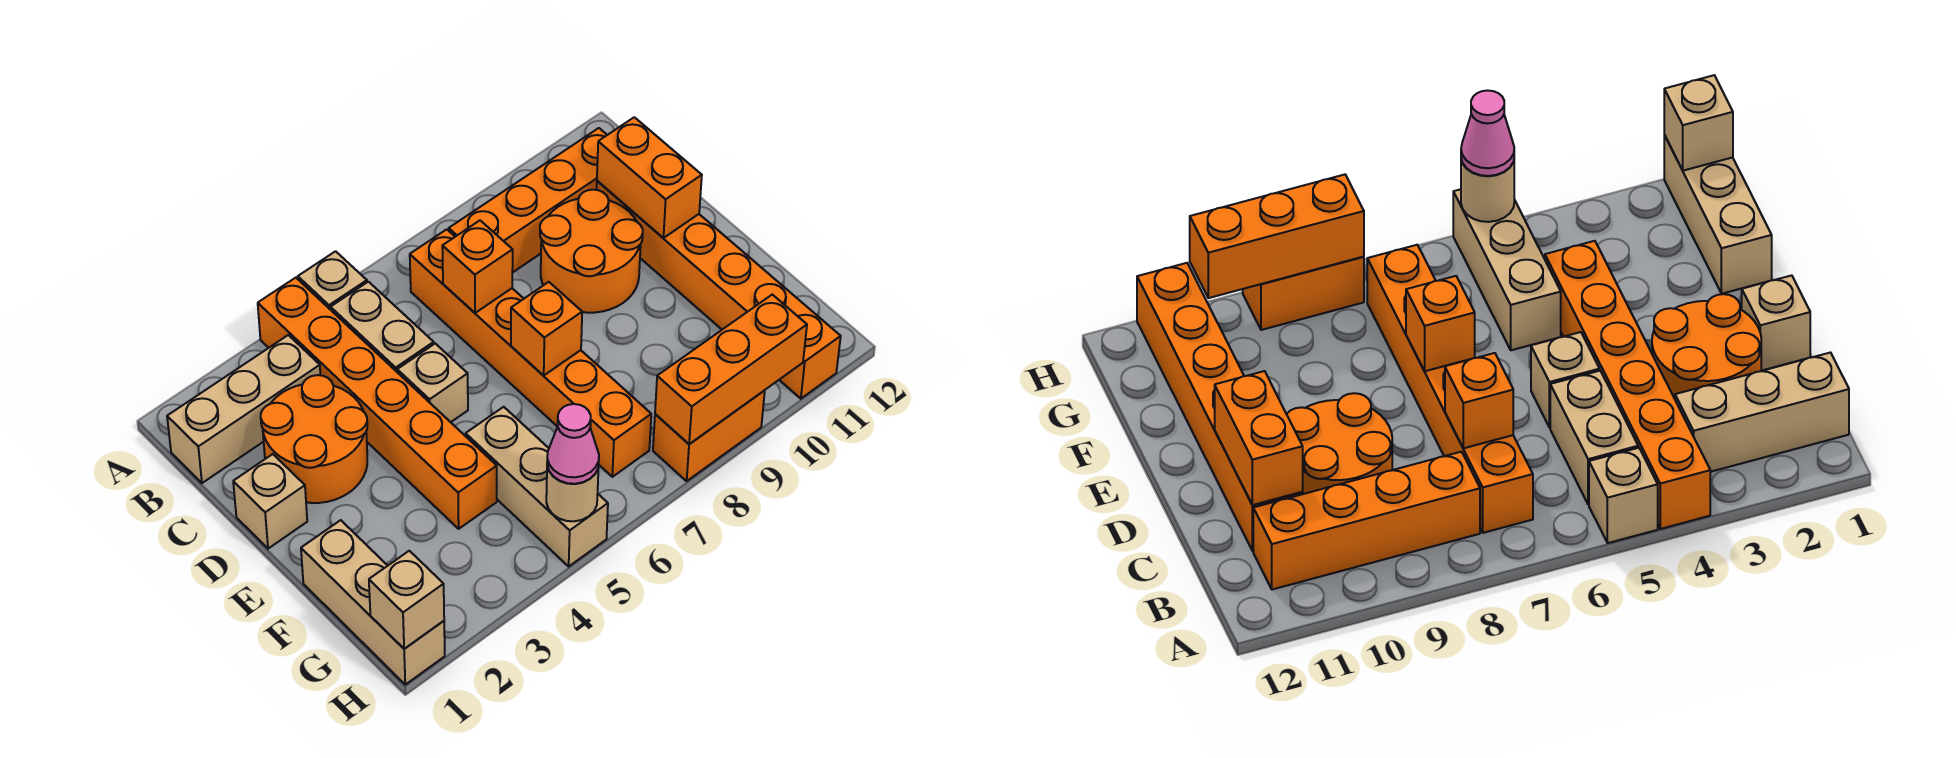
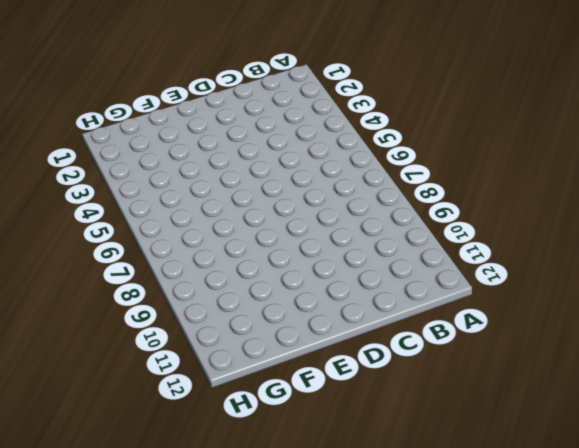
none -> orange brick A4:F4 level 1
none -> tan brick A5 level 1
none -> tan brick B1:B3 level 1

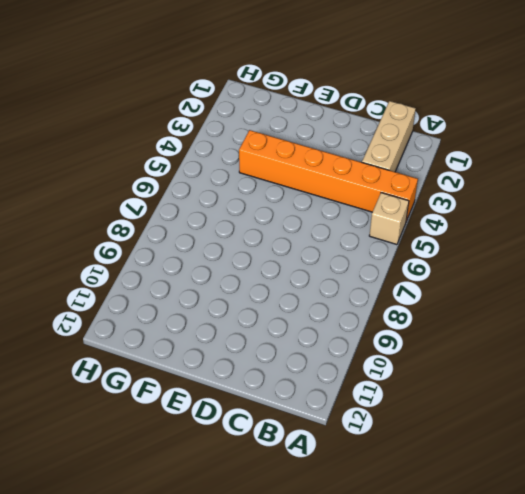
none -> tan brick B5:C5 level 1
none -> orange brick B7:G7 level 1
none -> orange brick B8:B11 level 1

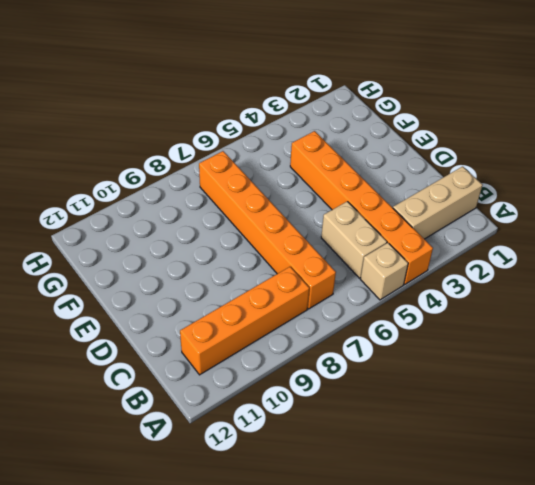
none -> orange round brick C2:D3 level 1
none -> orange round brick C9:D10 level 1
none -> orange brick C11:H11 level 1

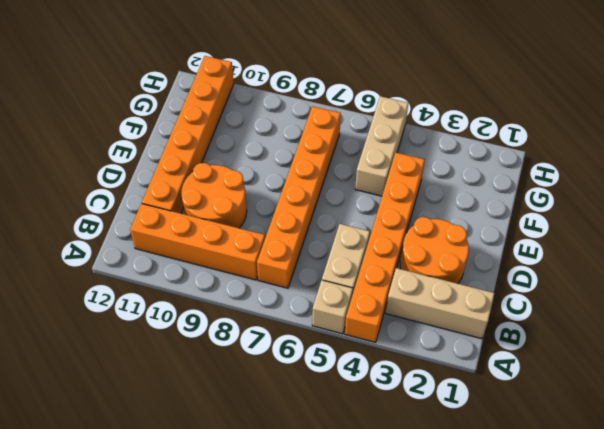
none -> tan brick D1 level 1
none -> tan brick D5 level 1
none -> tan brick F1:H1 level 1

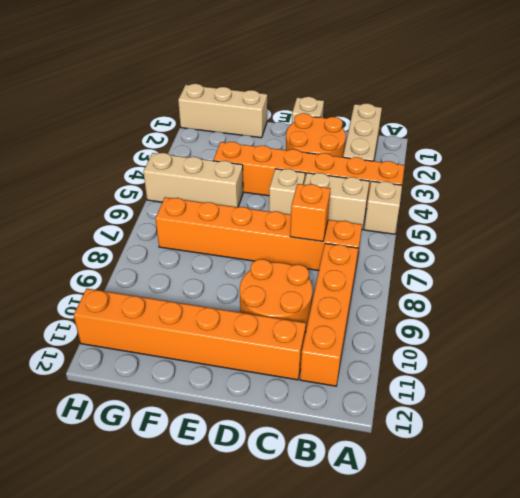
none -> orange brick H8:H9 level 1
none -> orange brick C11:D11 level 2
none -> orange brick E7 level 2

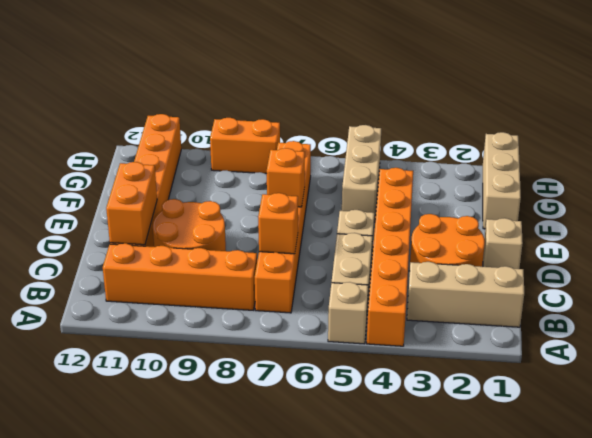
none -> tan brick H1 level 2
none -> tan round brick H5 level 2
none -> orange brick H8:H10 level 2

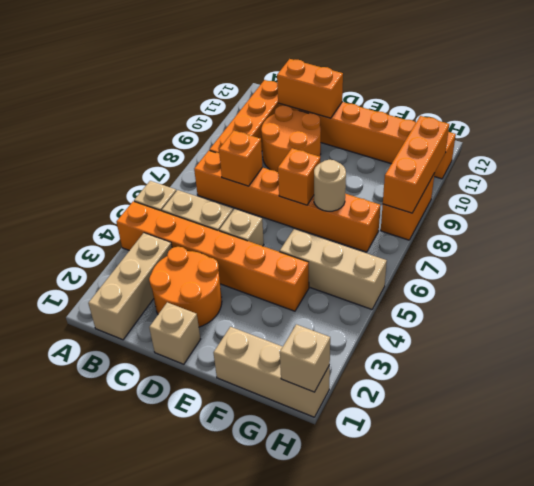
tan round brick F7 level 2 -> tan round brick H5 level 2
none -> pink cone H5 level 3

